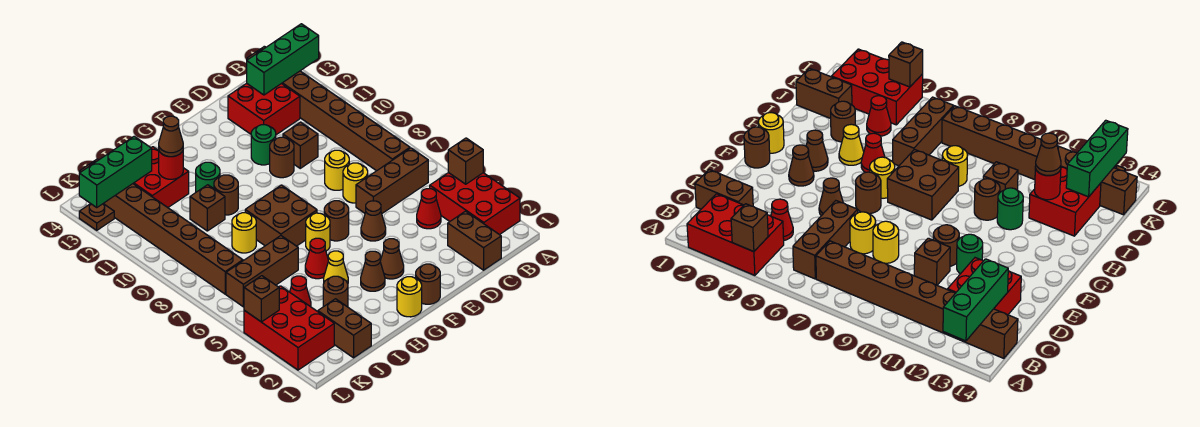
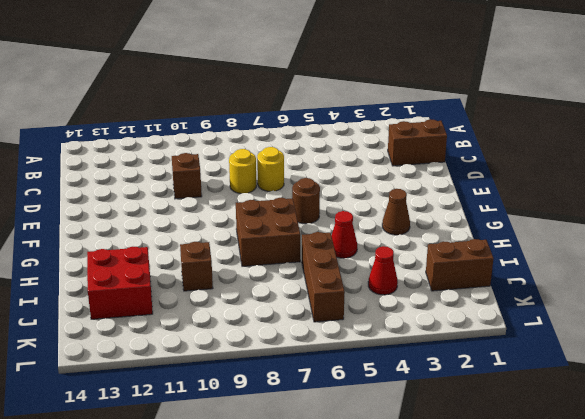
none -> red brick A2:B4 level 1
none -> brown brick B6:D6 level 1
none -> brown brick B7:B14 level 1
none -> red cone C4 level 1

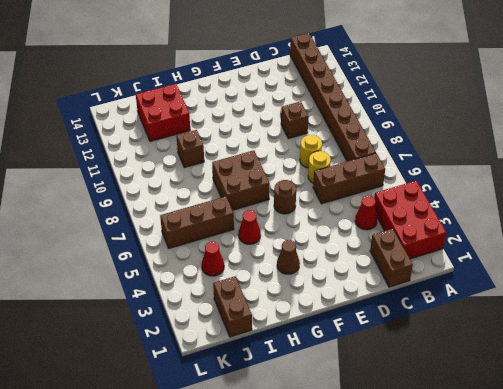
none -> red brick C12:D13 level 1
none -> brown cone E5 level 1
none -> brown round brick E10 level 1
none -> green round brick E11 level 1

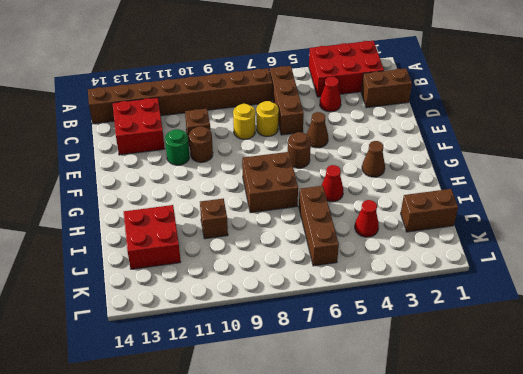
none -> brown round brick F1 level 1
none -> brown cone F3 level 1
none -> yellow round brick G1 level 1
none -> yellow round brick G6 level 1

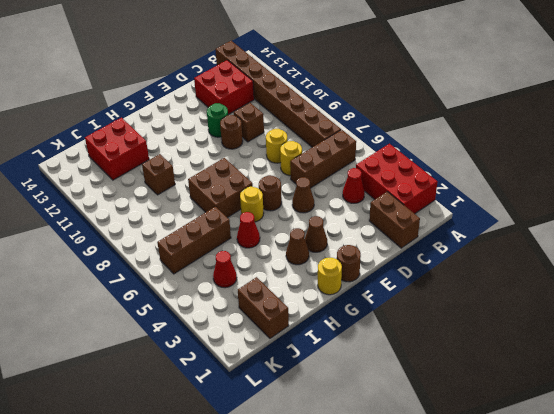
none -> yellow cone H4 level 1
none -> brown round brick H10 level 1
none -> green round brick H11 level 1
none -> brown round brick I3 level 1

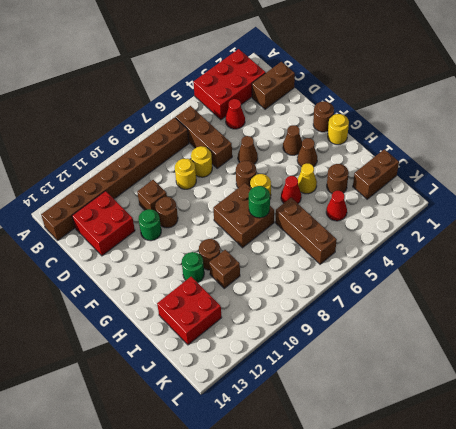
green round brick H7 level 2 -> none
none -> yellow round brick I8 level 1
none -> red brick K2:L4 level 1
none -> brown brick K7:K14 level 1
none -> brown plate L13 level 1

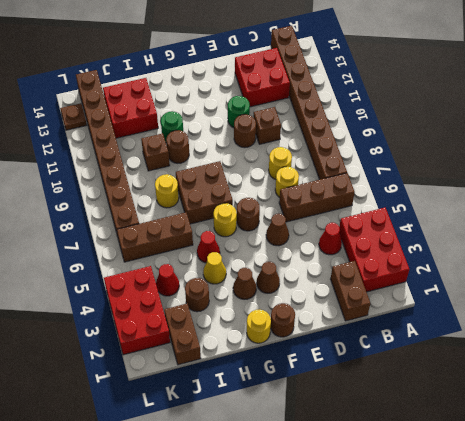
none -> brown brick A4 level 2
none -> green brick A13:C13 level 2
none -> red round brick I12 level 2
none -> green brick J13:L13 level 2

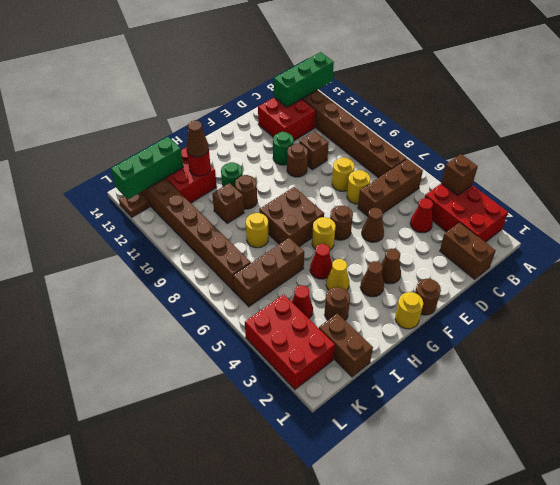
none -> brown brick L4 level 2

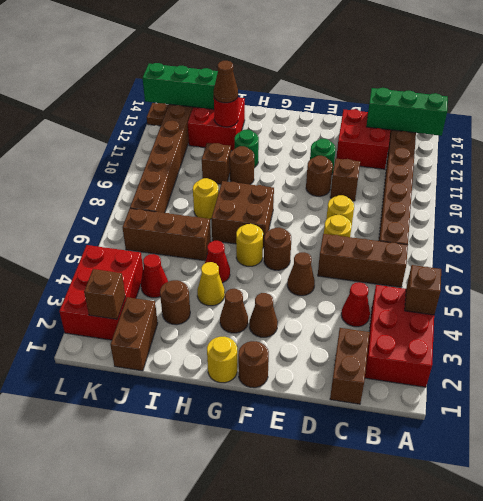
brown brick K2 level 2 -> brown brick L4 level 2

